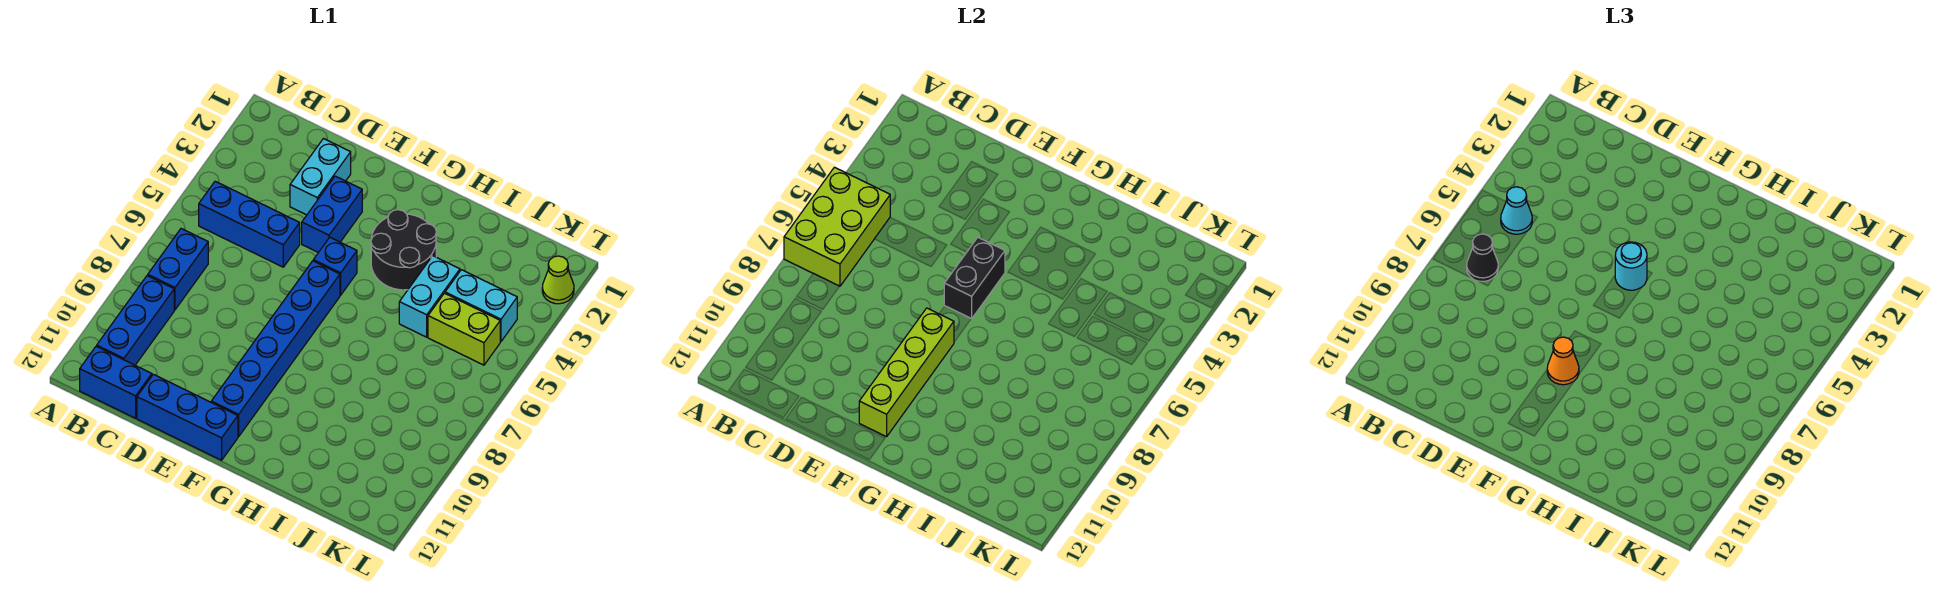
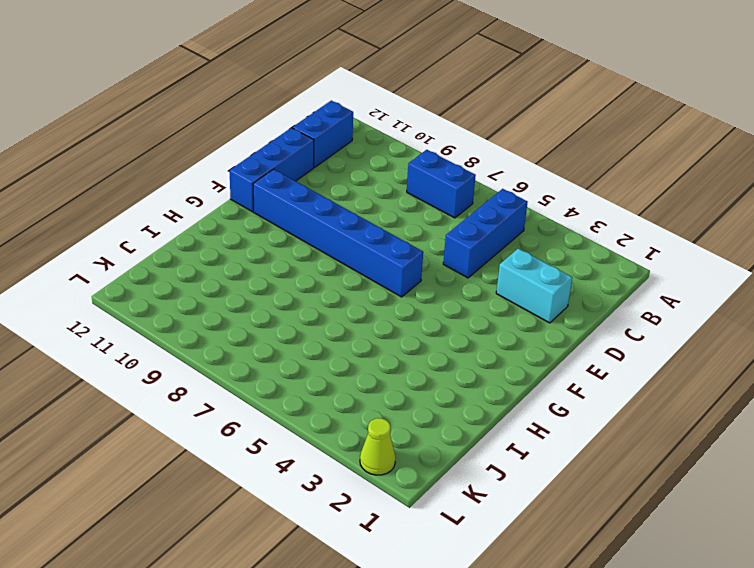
none -> blue brick B9:B11 level 1
none -> blue brick E3:E4 level 1
none -> blue brick F5 level 1

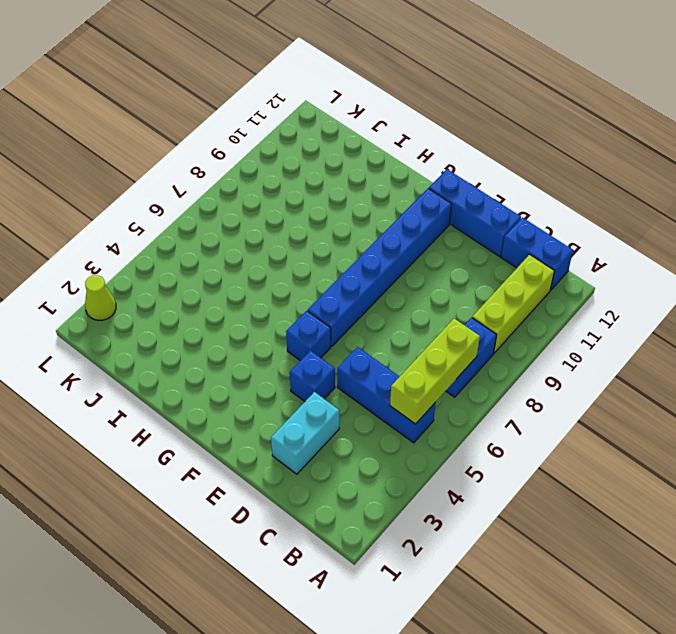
lime brick B5:B7 level 2 -> lime brick A5:B7 level 2
lime brick B9:B11 level 1 -> blue brick B9:B11 level 1
blue brick E4 level 1 -> blue brick E3:E4 level 1
none -> black round brick G3:H4 level 1
none -> cyan brick I4:I5 level 1
none -> cyan brick J4:K4 level 1

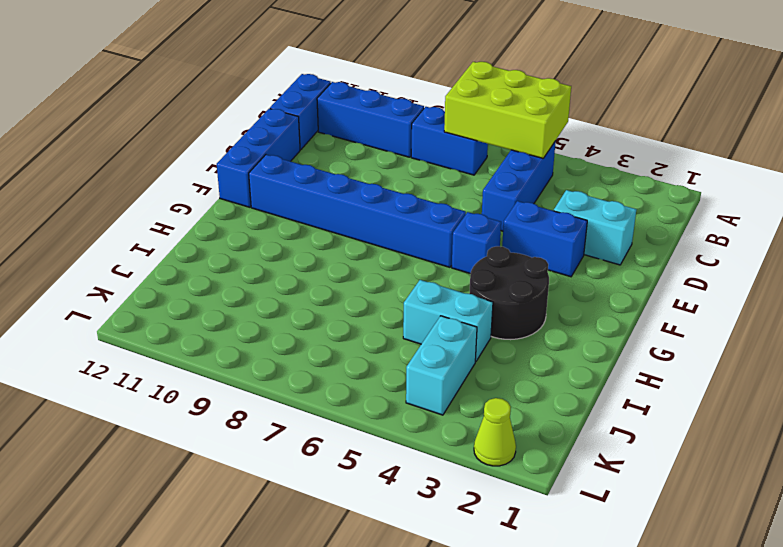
none -> lime brick J5:K5 level 1
none -> black brick F5:F6 level 2
none -> lime brick F8:F11 level 2

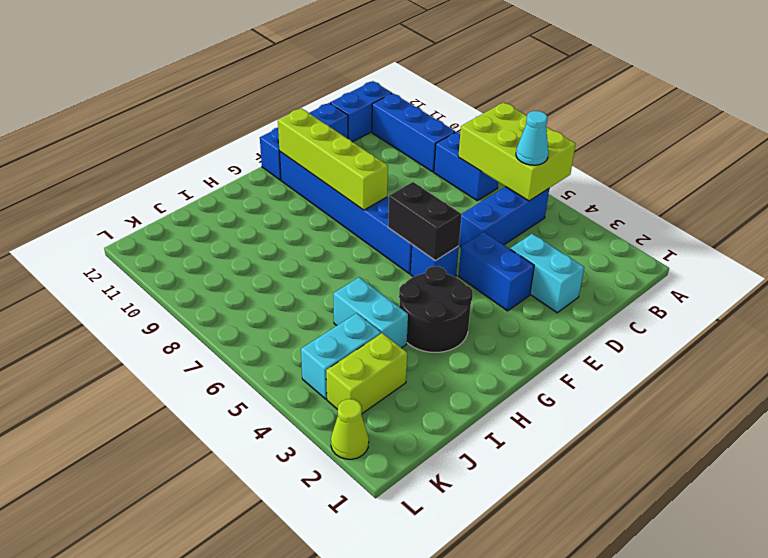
lime brick J3:K3 level 1 -> lime brick J5:K5 level 1
none -> black cone B7 level 3
none -> cyan round brick F5 level 3
none -> orange cone F9 level 3

